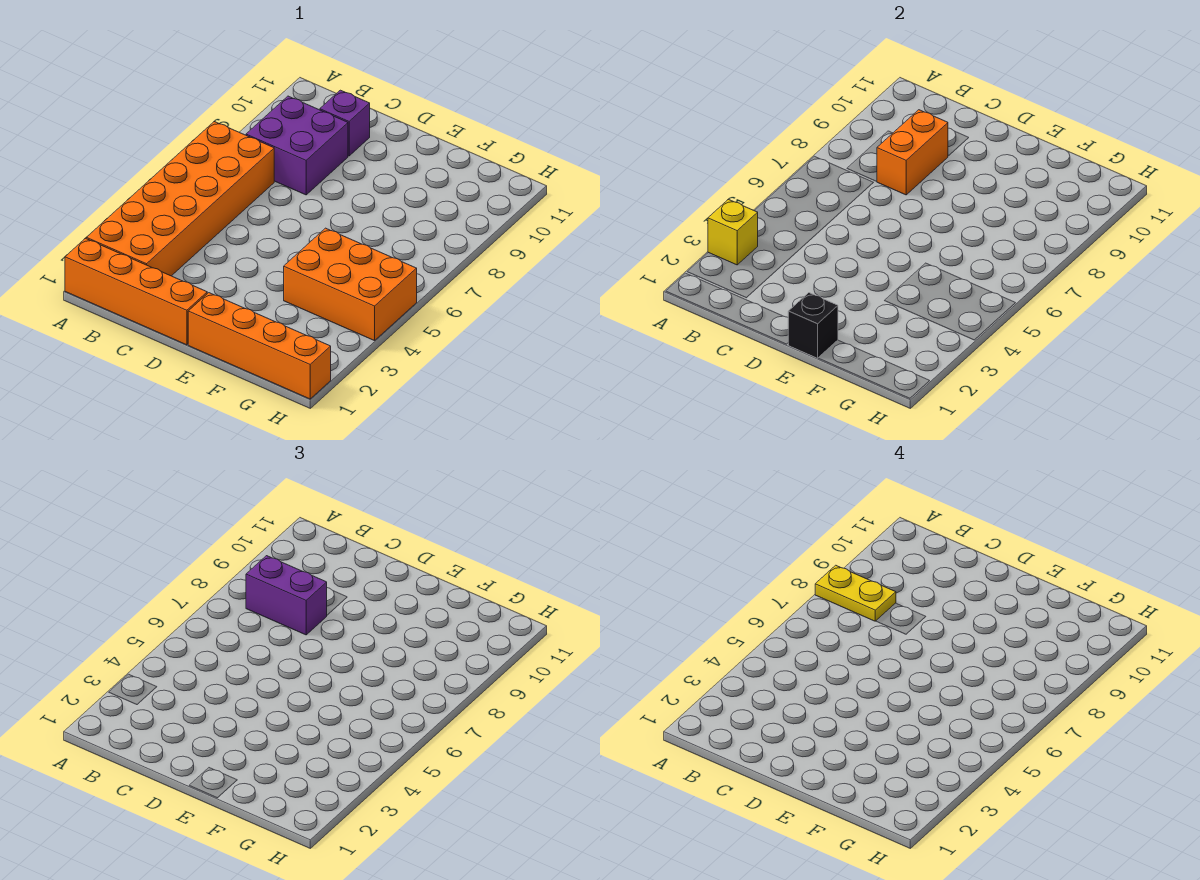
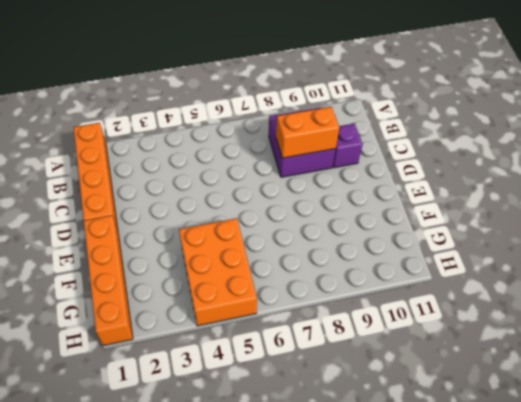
none -> orange brick A2:B7 level 1
none -> yellow brick A3 level 2

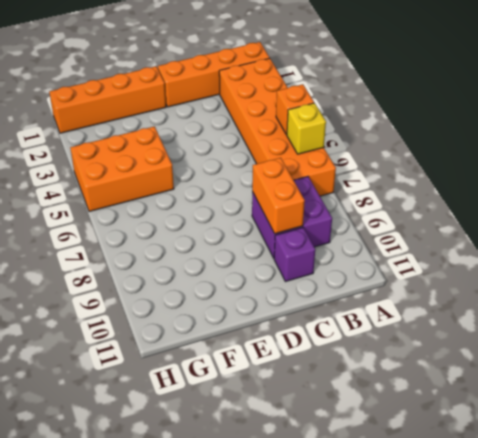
orange brick A5 level 2 -> none
yellow brick A6 level 2 -> yellow brick A3 level 2
none -> black brick E1 level 2
none -> purple brick B8:C8 level 3

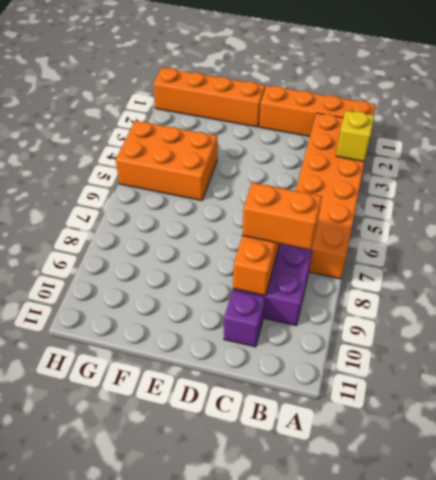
orange brick B8:C8 level 3 -> purple brick B8:C8 level 3
none -> black brick E1 level 2
none -> yellow plate A8:B8 level 4

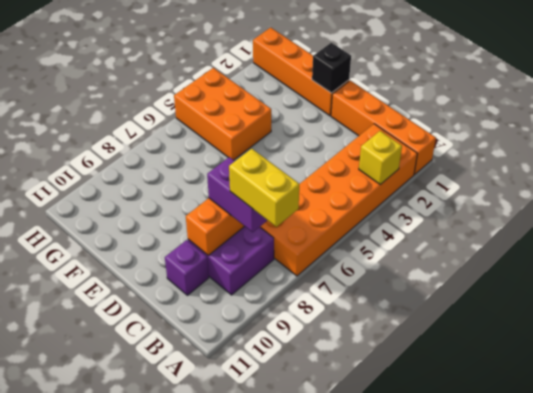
yellow brick A8:B8 level 4 -> yellow plate A8:B8 level 4

